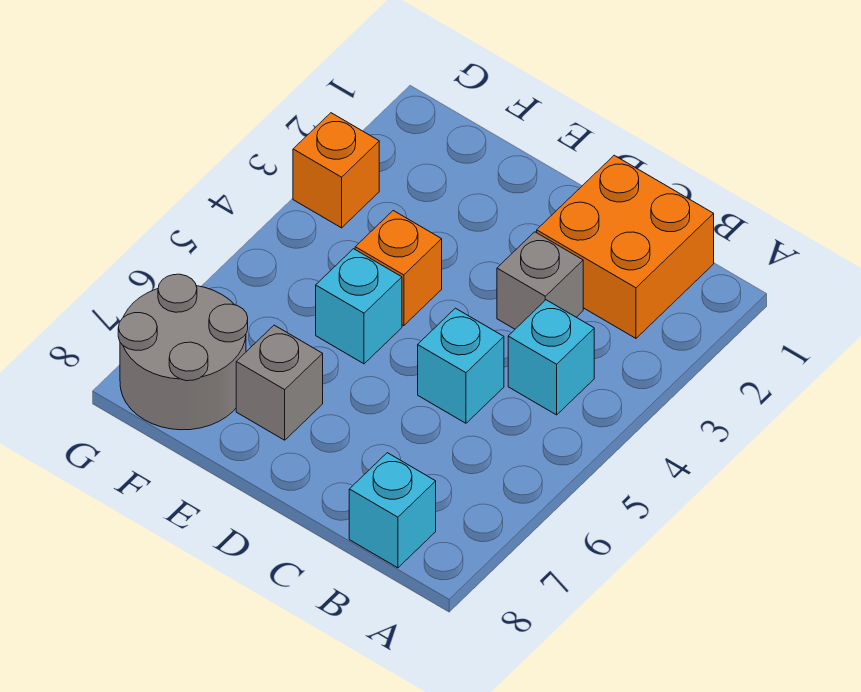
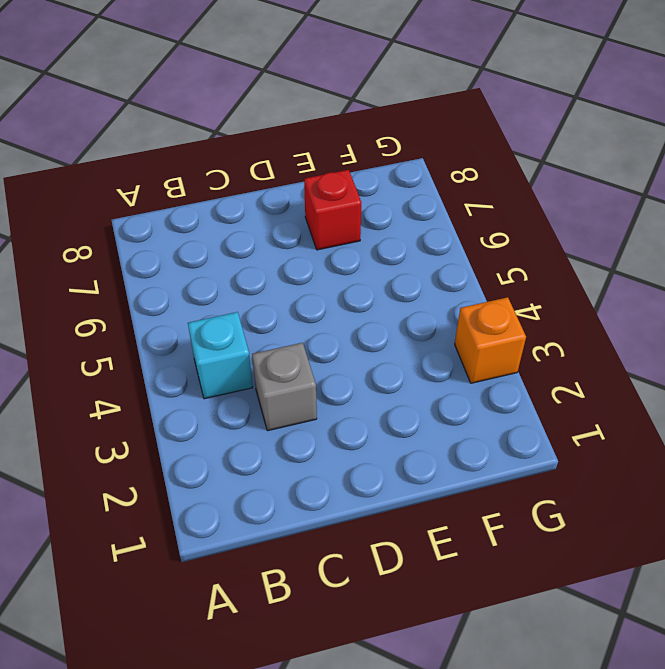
red brick E7 level 1 -> grey brick E7 level 1
none -> orange brick B1:C2 level 1
none -> cyan brick B8 level 1

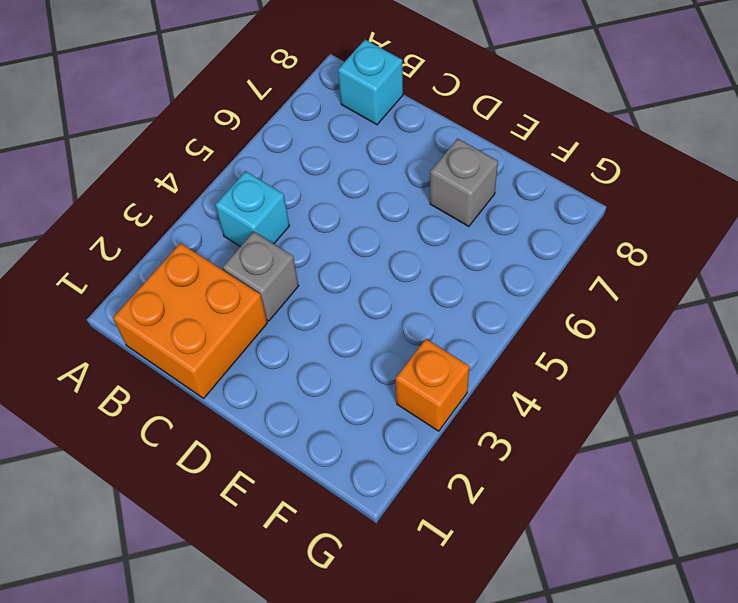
none -> cyan brick C5 level 1
none -> orange brick E4 level 1

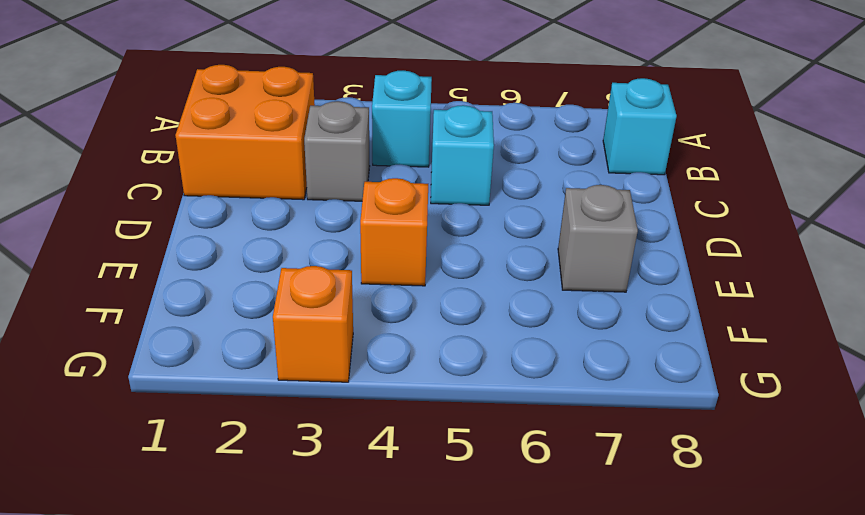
none -> cyan brick E5 level 1
none -> grey round brick F7:G8 level 1

